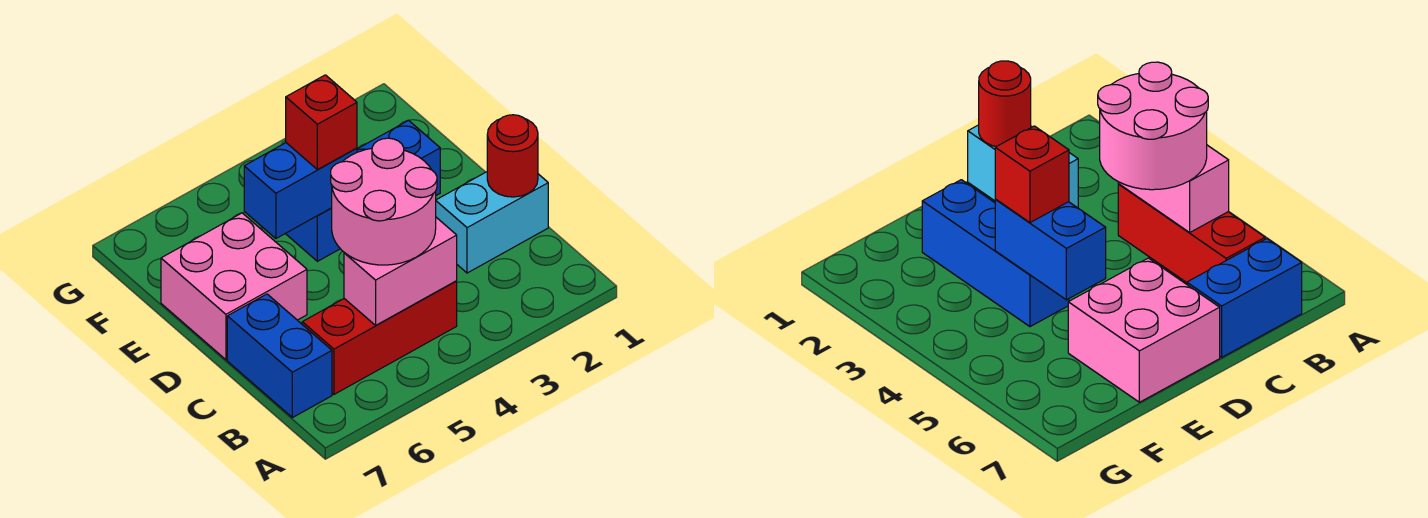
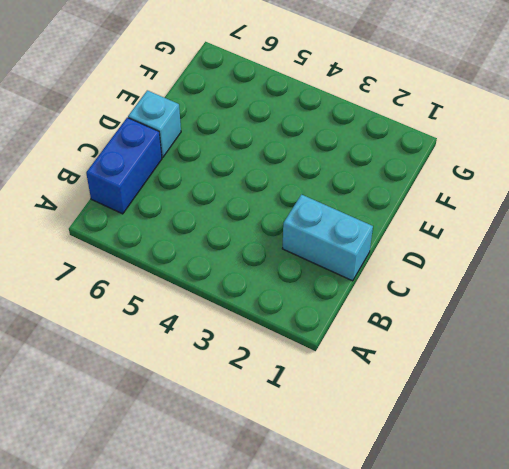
cyan brick D7 level 1 -> pink brick D6:E7 level 1
none -> red brick B4:B6 level 1
none -> blue brick E2:E4 level 1

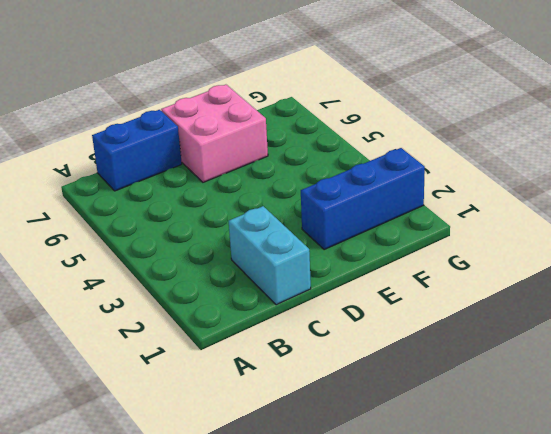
blue brick E2:G2 level 1 -> blue brick E2:E4 level 1
none -> red brick B4:B6 level 1
none -> pink brick B4:B5 level 2

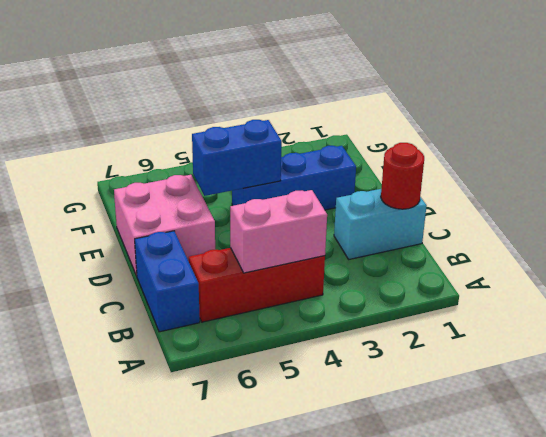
none -> pink round brick B4:C5 level 3
none -> red brick E4 level 3

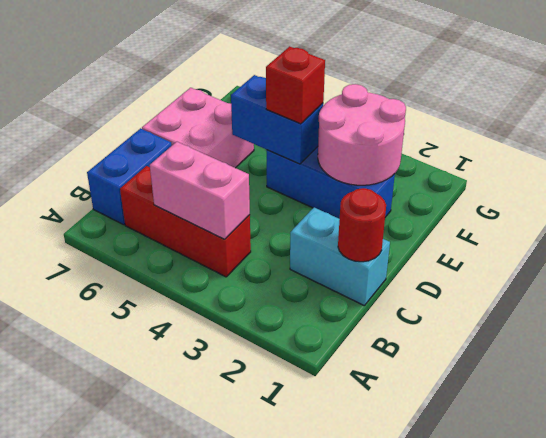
pink round brick E2:F3 level 2 -> pink round brick B4:C5 level 3

